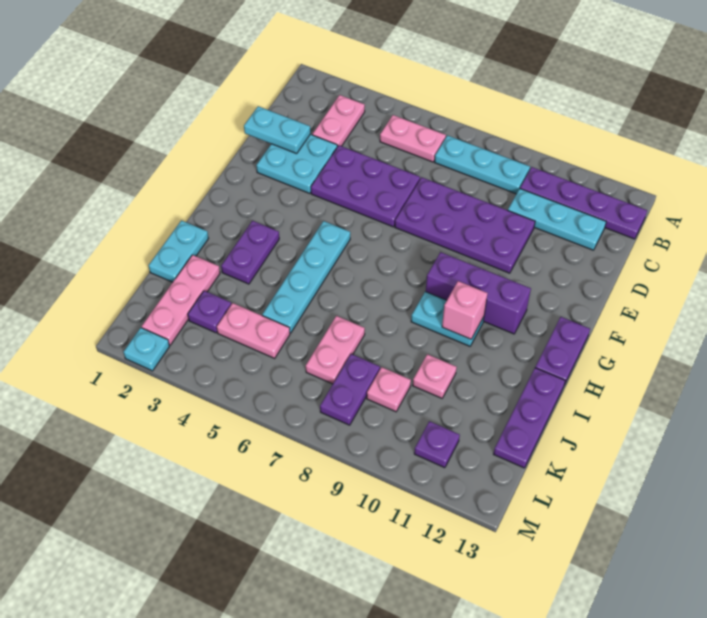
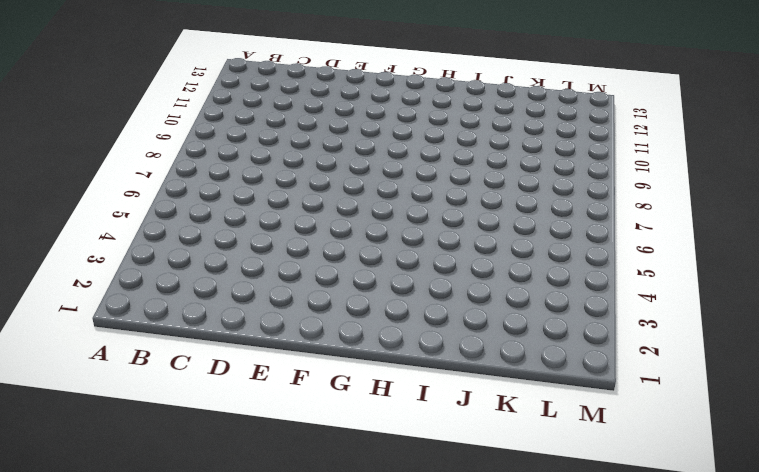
none -> pink plate B3:C3 level 1
none -> pink plate B5:B6 level 1
none -> cyan plate B7:B9 level 1

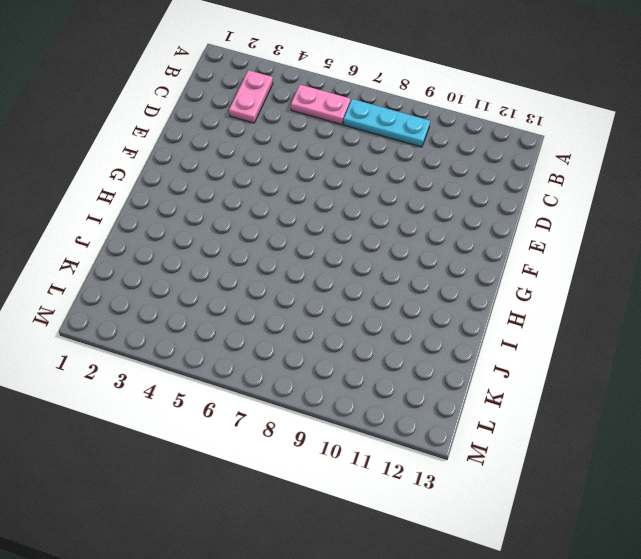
none -> purple plate B10:B13 level 1
none -> cyan plate C10:C12 level 1
none -> cyan plate D2:E3 level 1

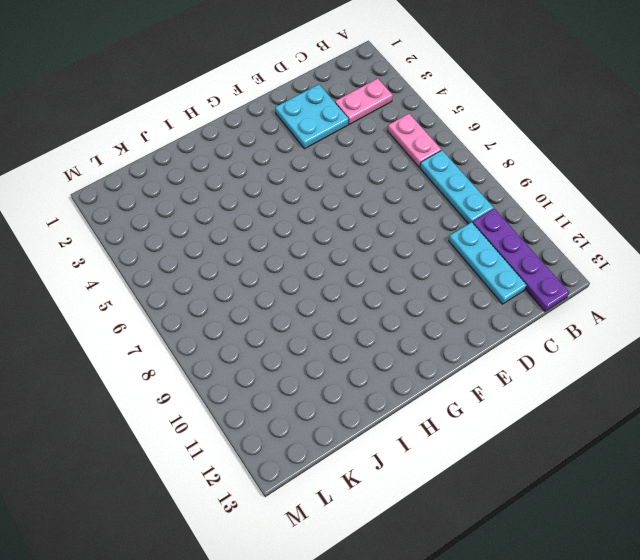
none -> purple plate D4:E6 level 1
none -> purple plate D7:E10 level 1
none -> cyan plate G5:J5 level 1

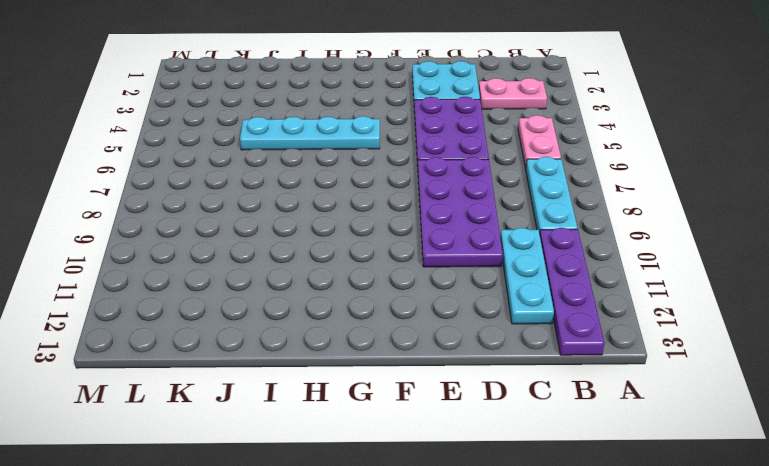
none -> purple brick G9:G11 level 1
none -> purple plate G13:H13 level 1
none -> purple plate H3:I3 level 1

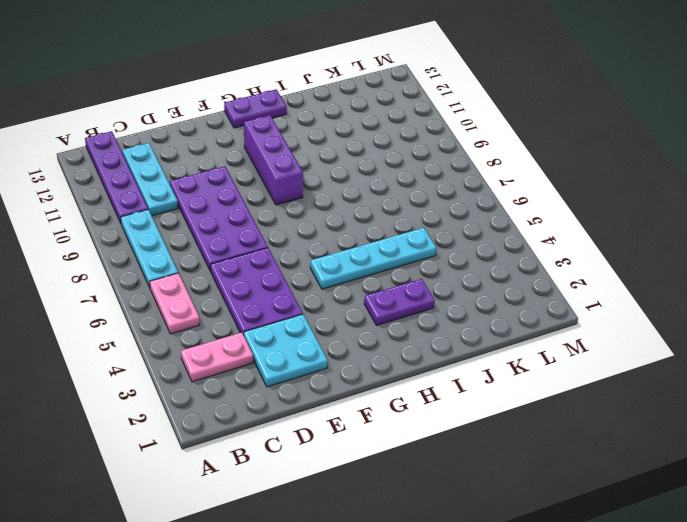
none -> cyan plate H9:H10 level 1
none -> cyan plate I1:J1 level 1
none -> purple plate I13:K13 level 1

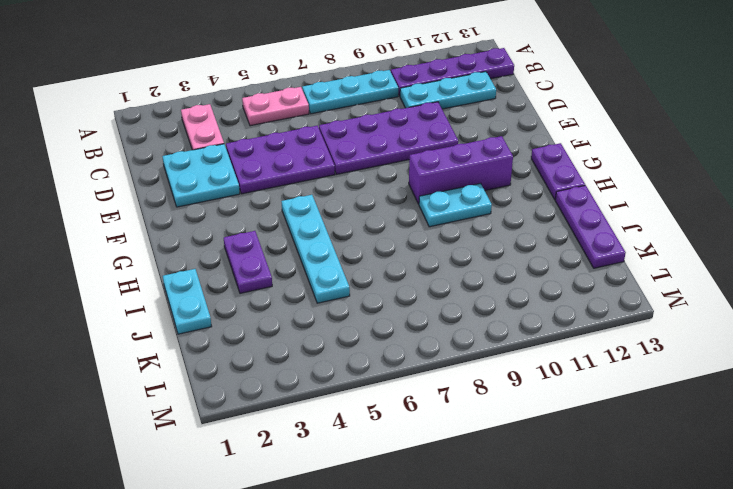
none -> pink plate J2:L2 level 1
none -> pink plate J7:K7 level 1
none -> pink plate J10 level 1

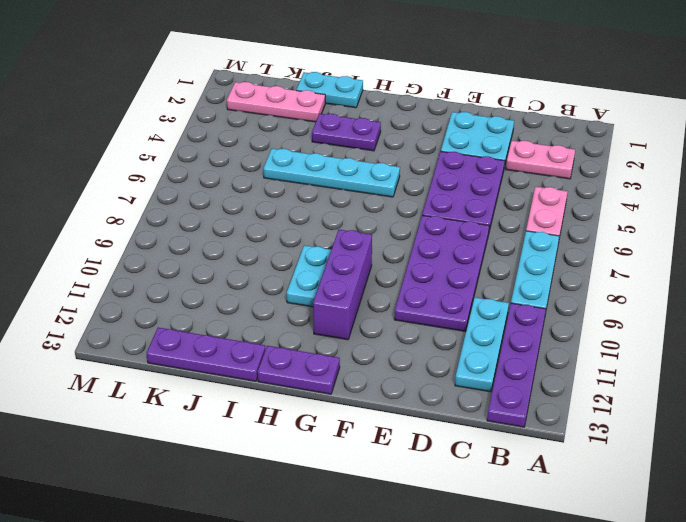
none -> pink plate J7:K7 level 1
none -> pink plate J10 level 1
none -> purple plate K3 level 1

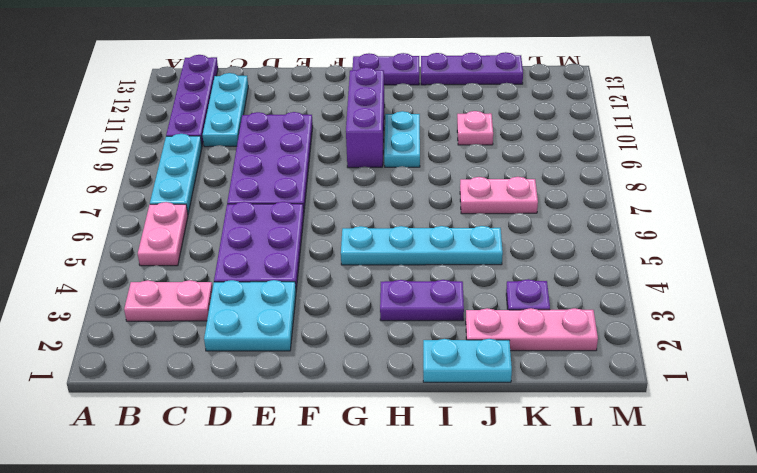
none -> pink plate K4:K5 level 1
none -> purple plate K8:L8 level 1
none -> pink plate K9 level 1

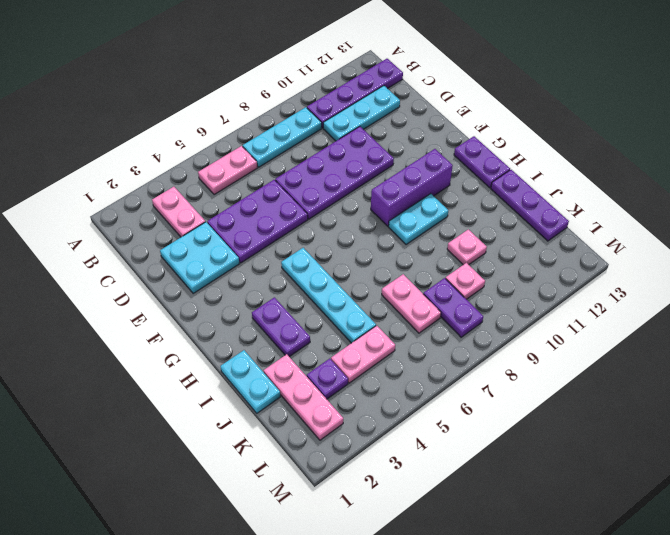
none -> purple plate L11 level 1
none -> cyan plate M2 level 1
none -> cyan plate D1:D2 level 2

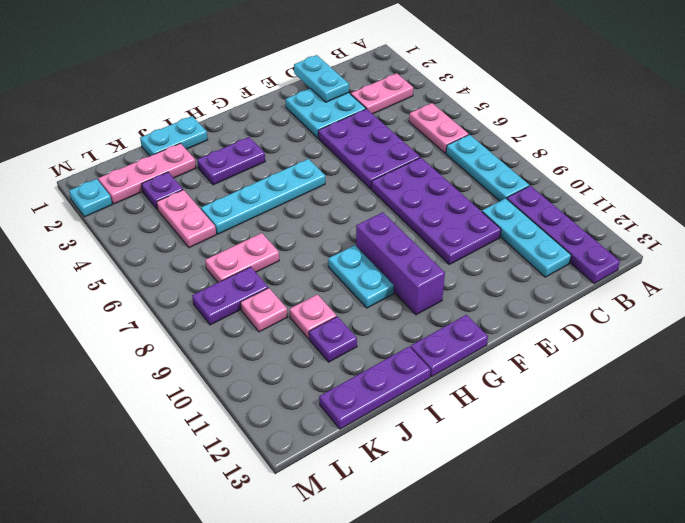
purple plate J11 level 1 -> purple plate L11 level 1
none -> pink brick H10 level 2

